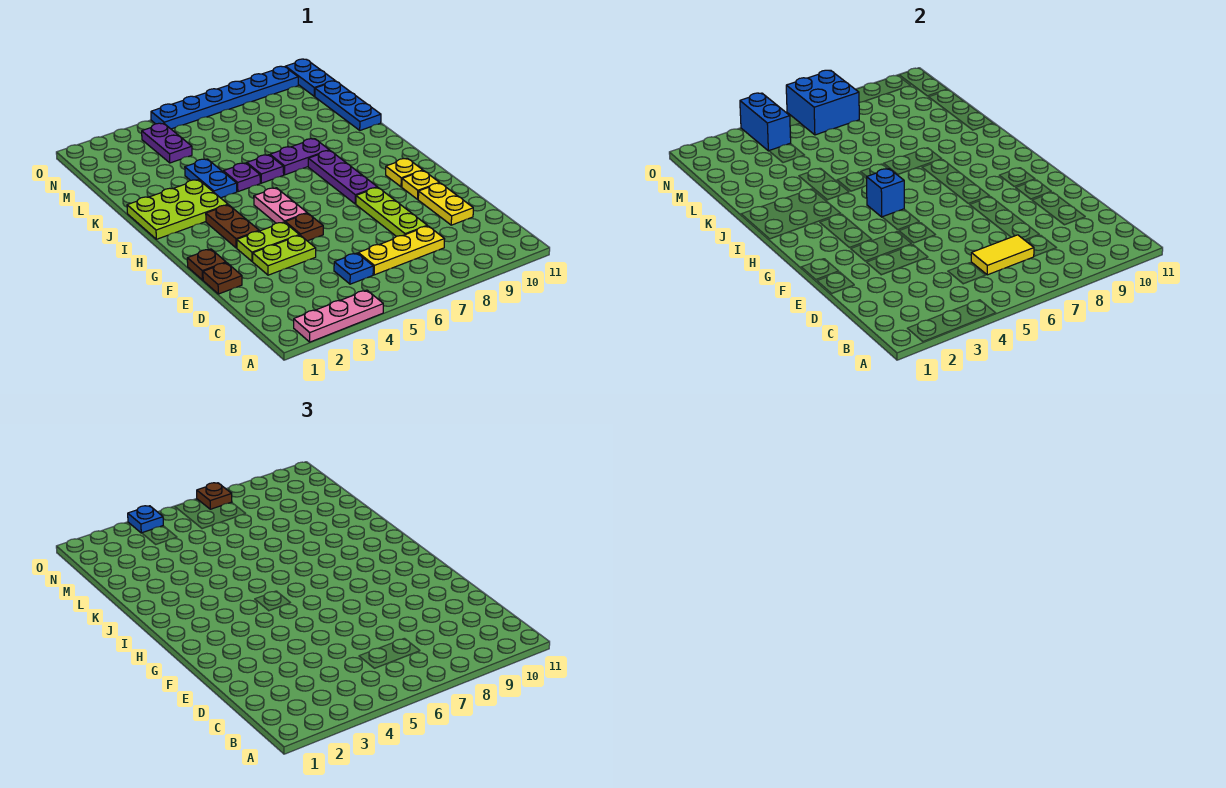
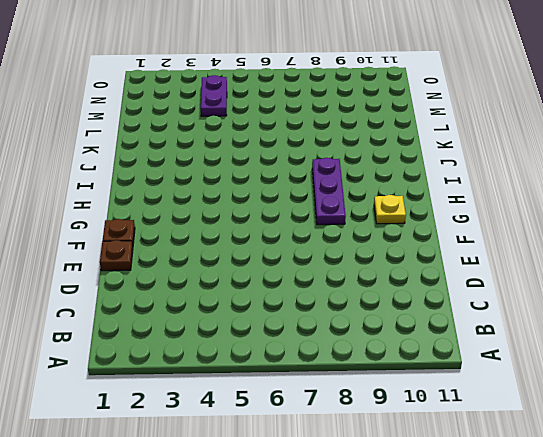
none -> pink plate A2:A4 level 1
none -> blue plate C5 level 1
none -> yellow plate C6:C8 level 1
none -> lime plate D8:F8 level 1

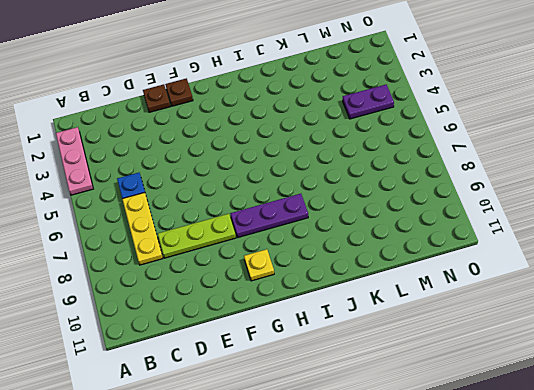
none -> yellow plate D10:E10 level 1
none -> lime plate E3:E4 level 1
none -> lime plate F3:F4 level 1
none -> brown plate F5 level 1

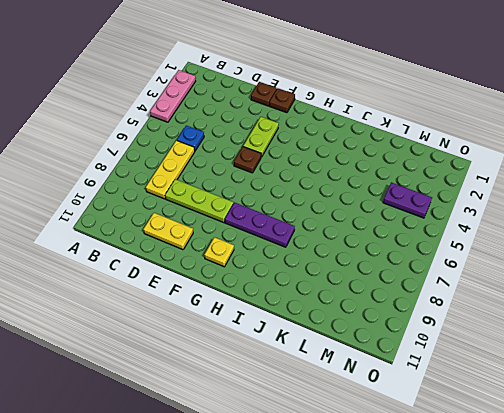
none -> lime plate E3:E4 level 1
none -> yellow plate F10 level 1
none -> brown plate G3:H3 level 1
none -> pink plate G5:H5 level 1

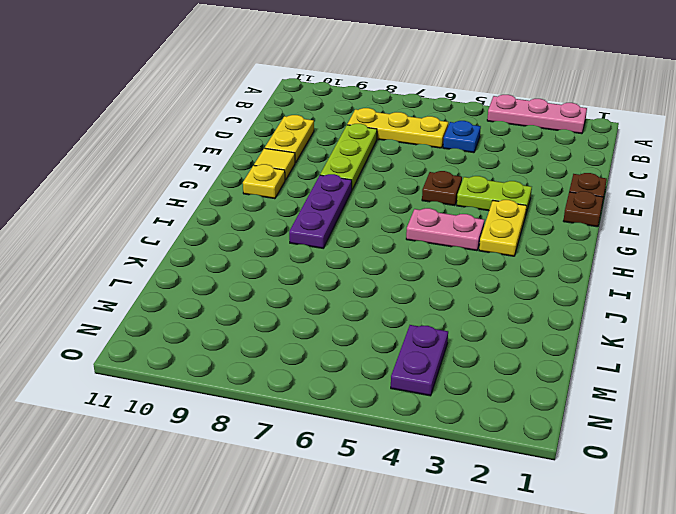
yellow tile F10 level 1 -> yellow plate F10 level 1
yellow plate G3:H3 level 1 -> brown plate G3:H3 level 1
pink plate H4:H5 level 1 -> pink plate G5:H5 level 1
none -> lime plate E3:E4 level 1
none -> lime plate I1:J3 level 1
none -> blue plate J4:K4 level 1
none -> purple plate J5 level 1

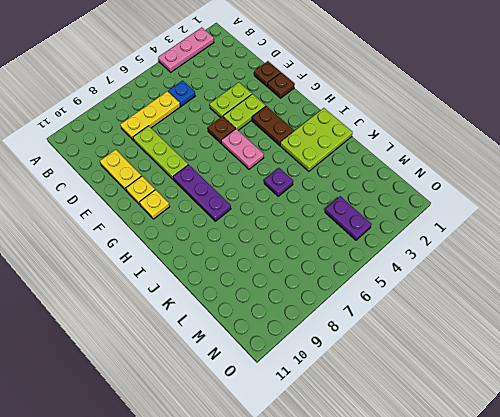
none -> blue plate J4:K4 level 1
none -> purple plate J6 level 1
none -> purple plate J7:J8 level 1
none -> blue plate K11:M11 level 1

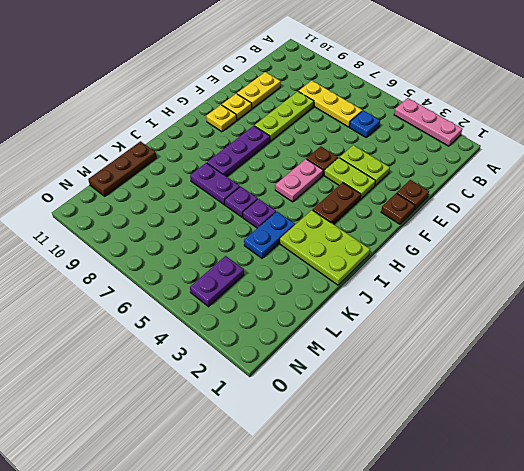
brown plate K11:M11 level 1 -> blue plate K11:M11 level 1
none -> blue plate N11:O11 level 1
none -> blue plate O5:O10 level 1
none -> yellow tile C6:C7 level 2
none -> blue brick H5 level 2

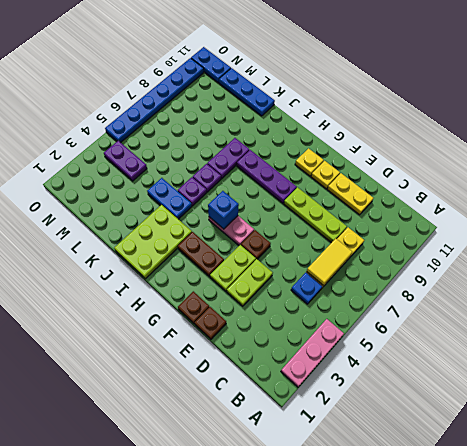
none -> blue brick N4:O4 level 2
none -> blue brick N6:O7 level 2
none -> blue plate O4 level 3
none -> brown plate O7 level 3

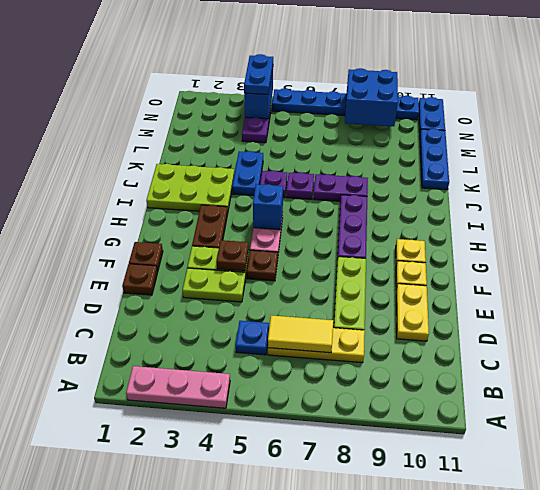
brown plate F4 level 2 -> brown plate O7 level 3
blue plate N4:O4 level 3 -> blue plate O4 level 3
blue brick N8:O9 level 2 -> blue brick N6:O7 level 2

